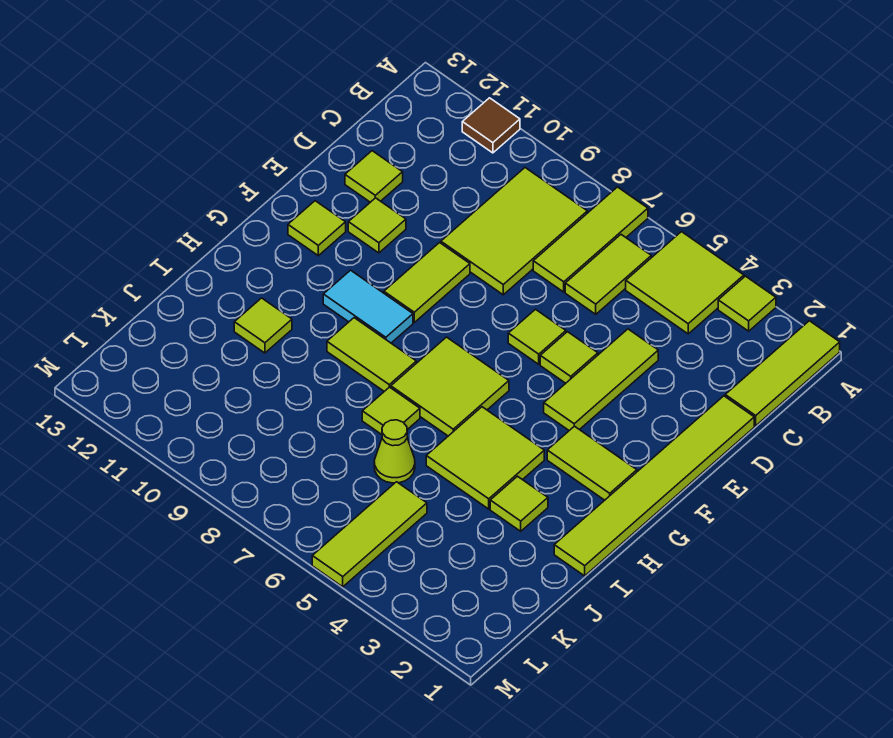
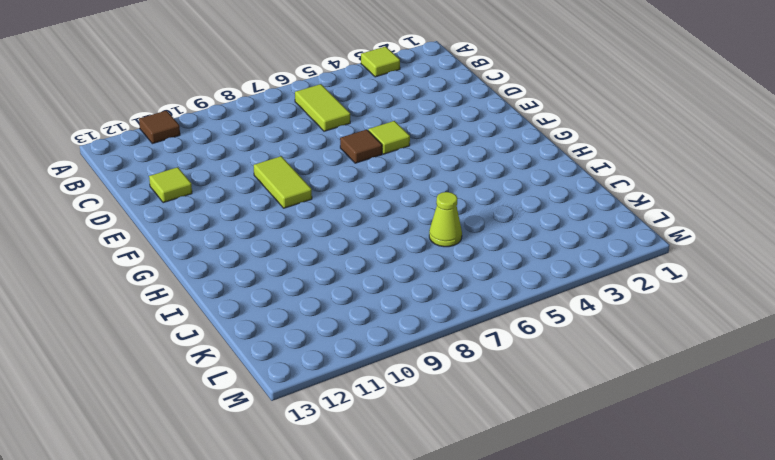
brown tile E6 level 1 -> lime tile E6 level 1
none -> lime tile A1:C1 level 1
none -> lime tile A4:B5 level 1
none -> lime tile A7:C7 level 1

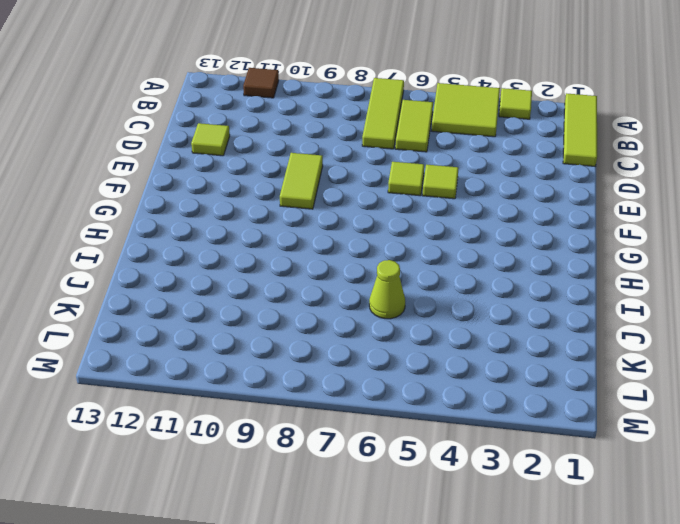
none -> lime tile B8:D9 level 1
none -> lime tile D1:I1 level 1
none -> lime tile D4:F4 level 1

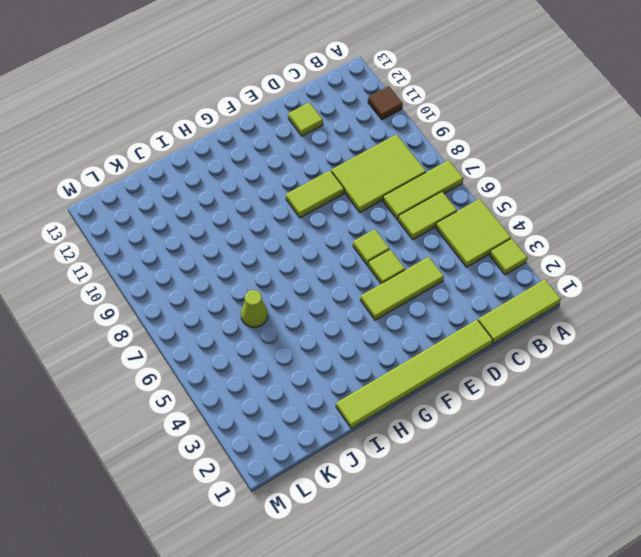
none -> lime tile E11 level 1
none -> lime tile F12 level 1
none -> lime tile G2:G3 level 1

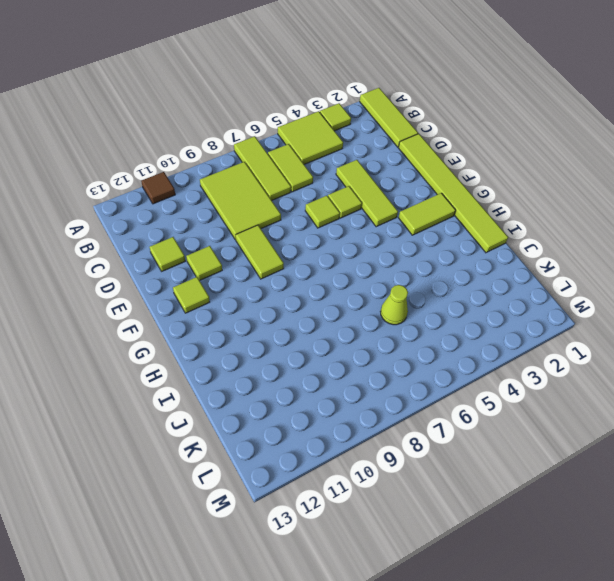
none -> lime tile G6:H7 level 1
none -> cyan tile G9:G10 level 1
none -> lime tile H4:I5 level 1

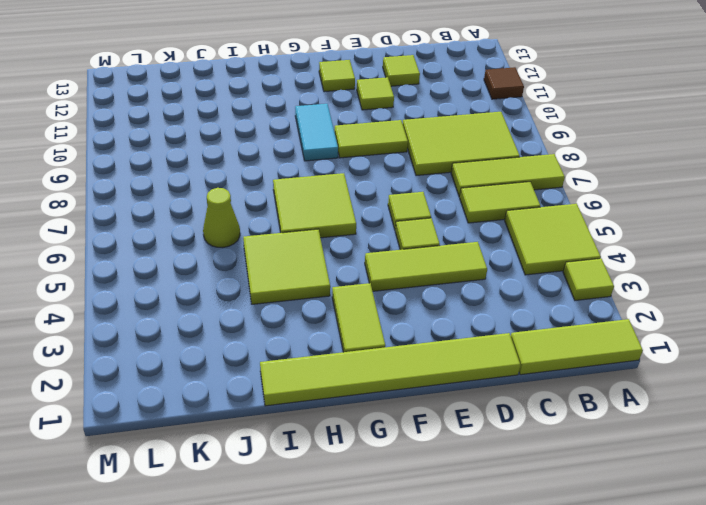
none -> lime tile H8:H9 level 1
none -> lime tile I3 level 1
none -> lime tile I7 level 1

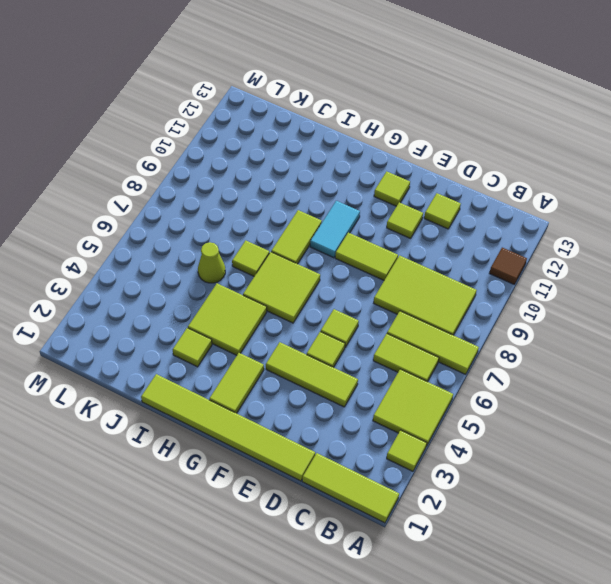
none -> lime tile I11 level 1
none -> lime tile K5:M5 level 1

